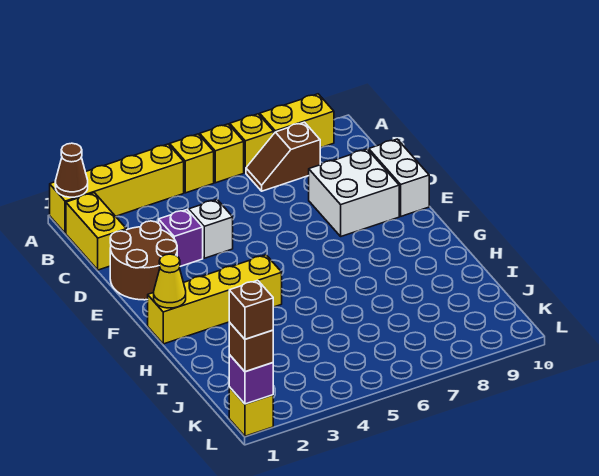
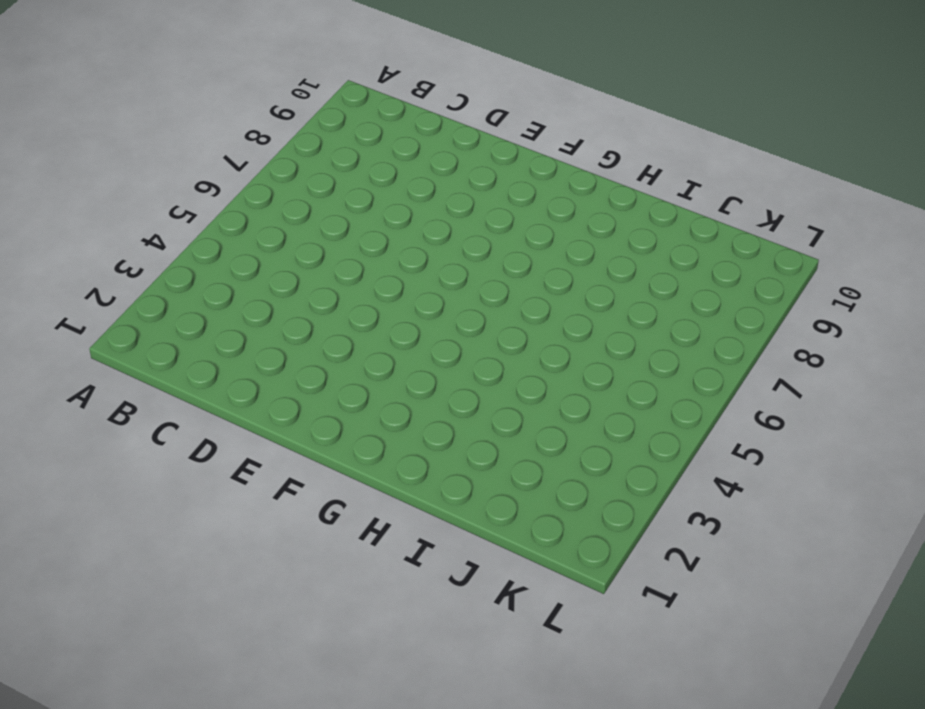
none -> yellow brick A1:A4 level 1
none -> yellow brick A5 level 1
none -> yellow brick A6 level 1

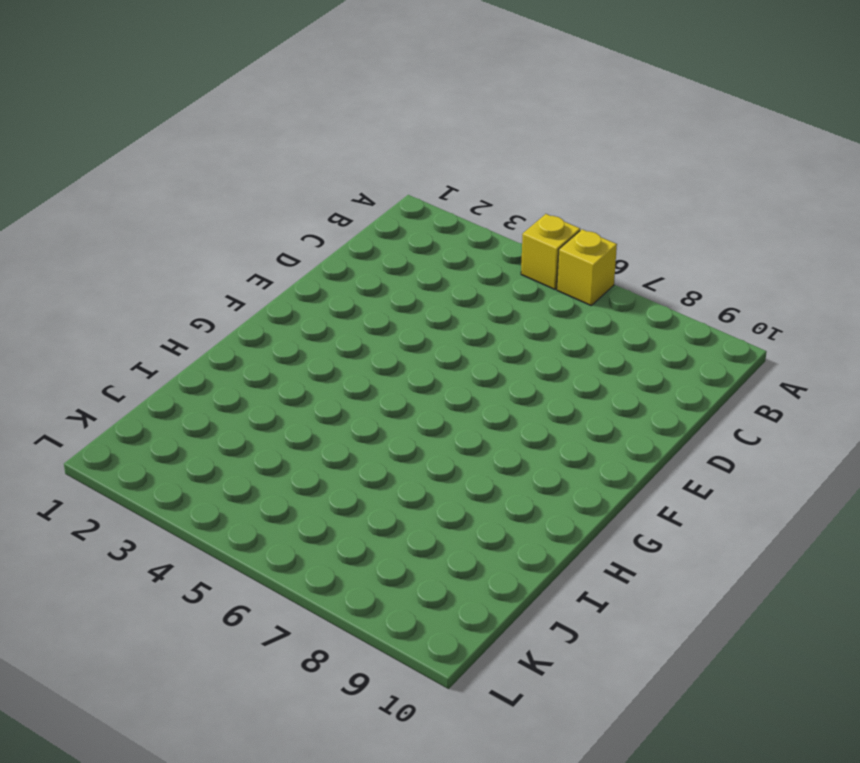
none -> yellow brick A1:A4 level 1
none -> yellow brick A7 level 1
none -> yellow brick A8:A9 level 1

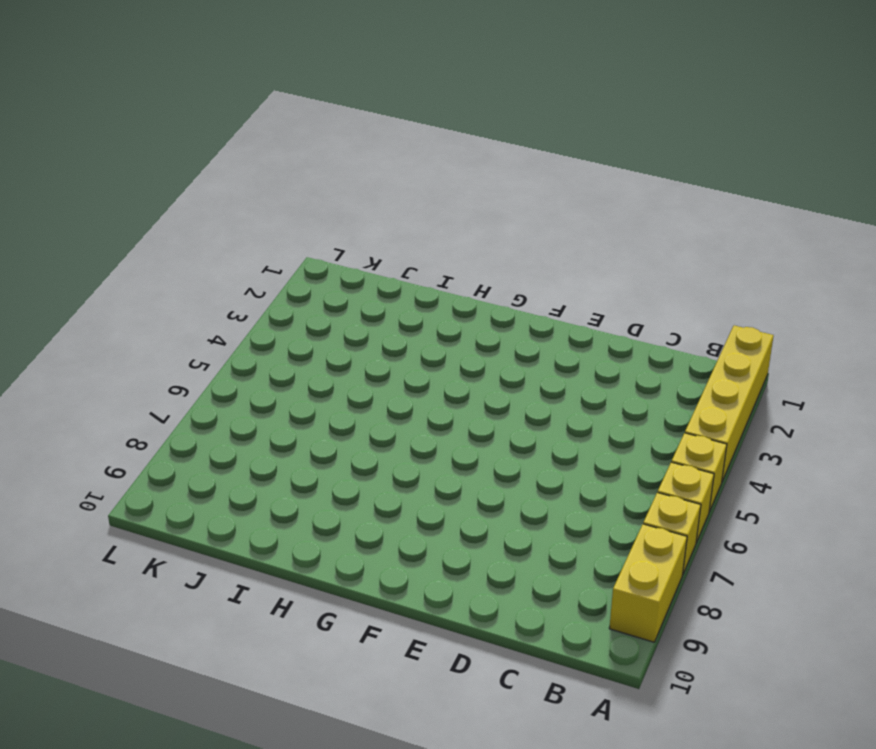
none -> yellow brick B1:C1 level 1
none -> brown slope B7:B8 level 1 top 8
none -> brown round brick D1:E2 level 1

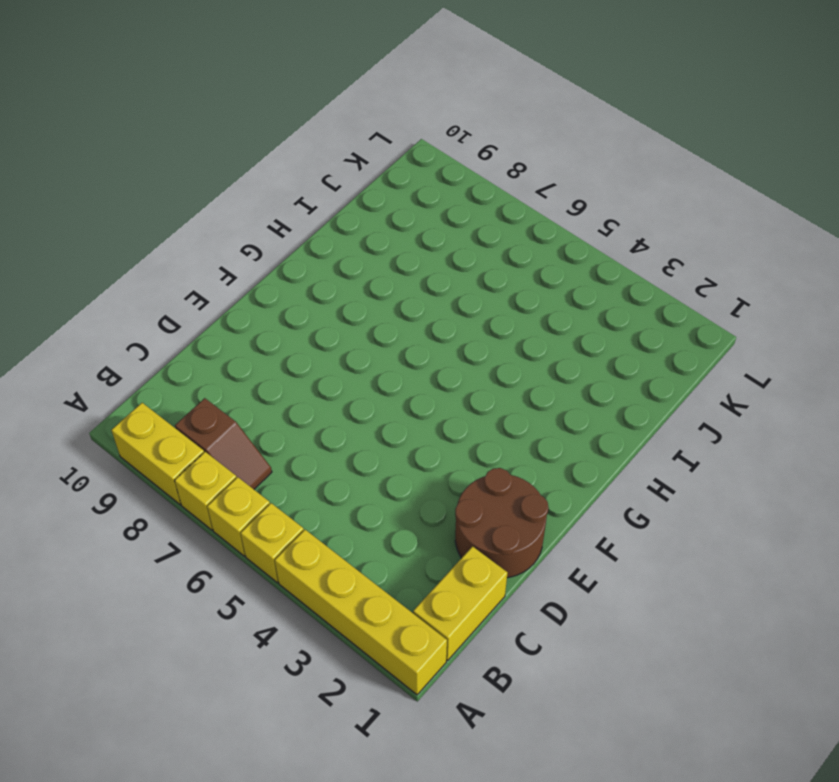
none -> purple brick D3 level 1
none -> white brick D4 level 1
none -> white brick D8:E9 level 1

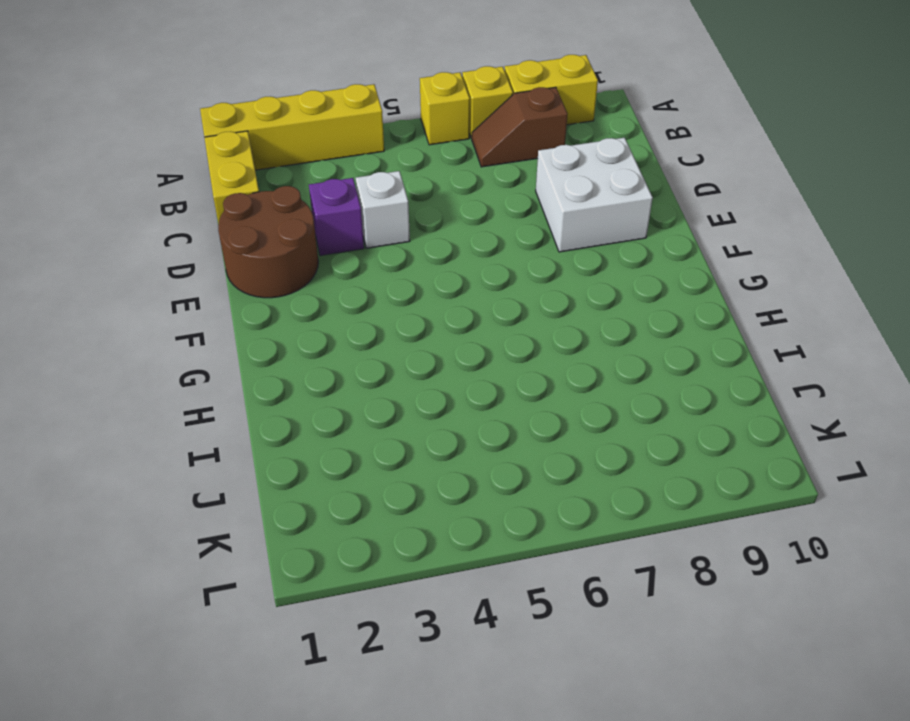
none -> yellow brick A5 level 1
none -> white brick D10:E10 level 1
none -> yellow brick G1:G4 level 1

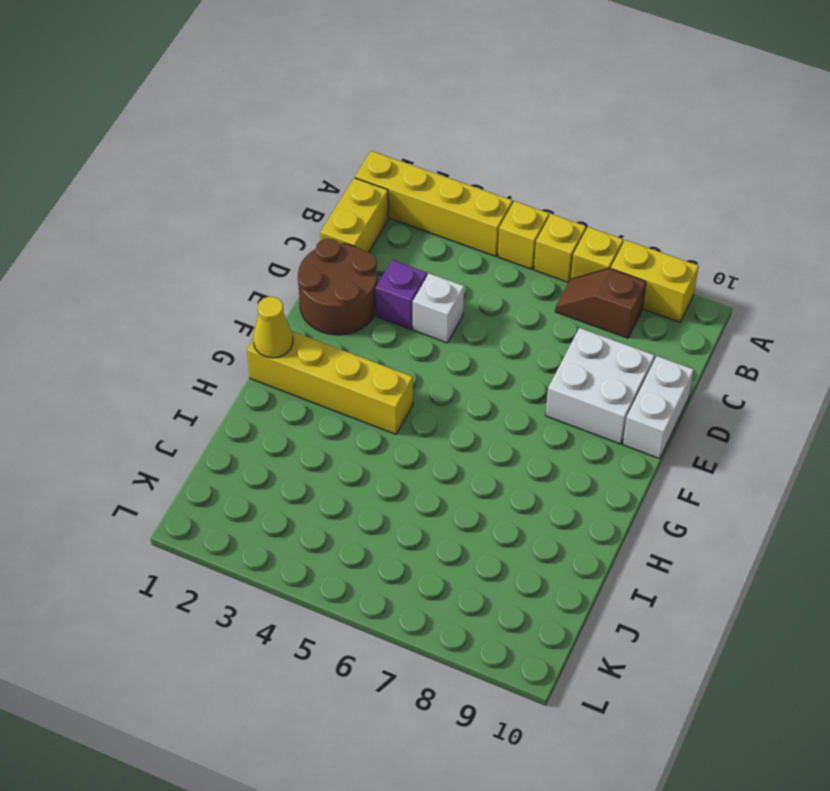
none -> yellow brick L1 level 1
none -> brown cone A1 level 2
none -> purple brick L1 level 2

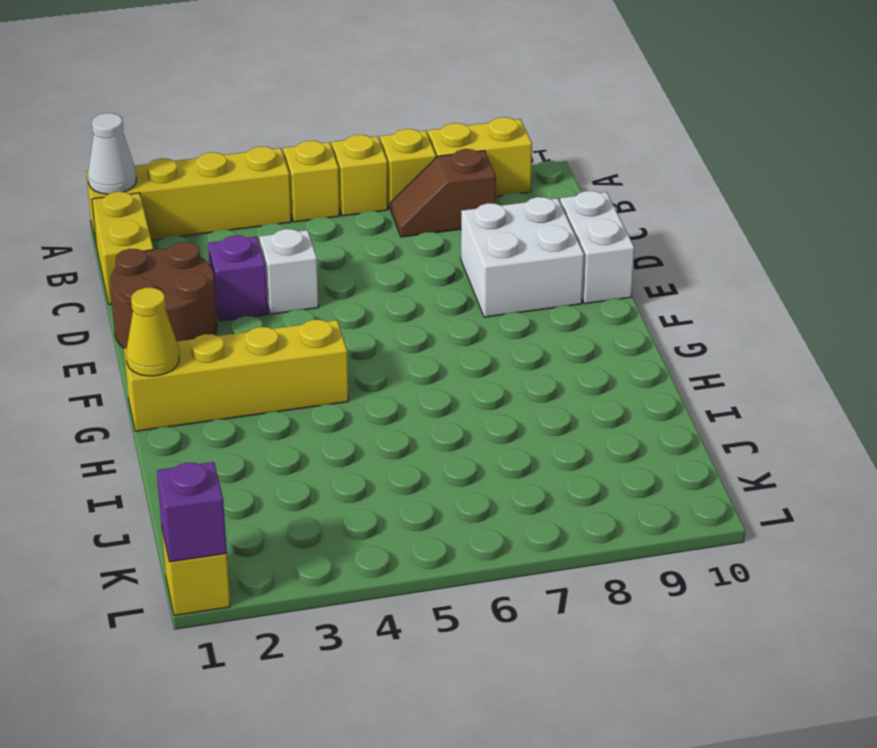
white cone A1 level 2 -> brown cone A1 level 2
none -> brown brick L1 level 3
none -> brown brick L1 level 4

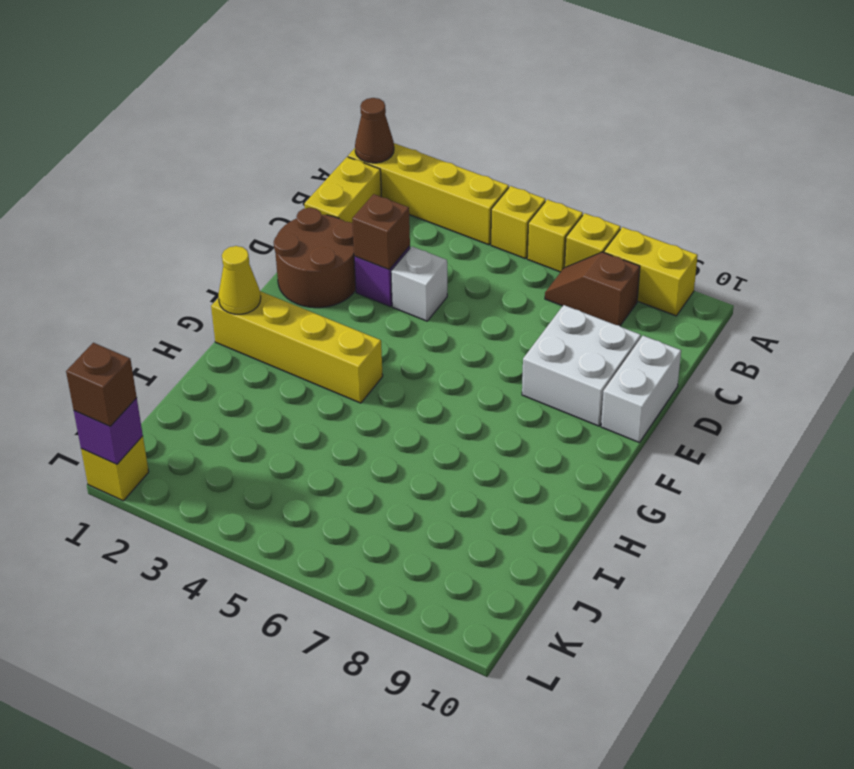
brown brick D3 level 2 -> brown brick L1 level 4

